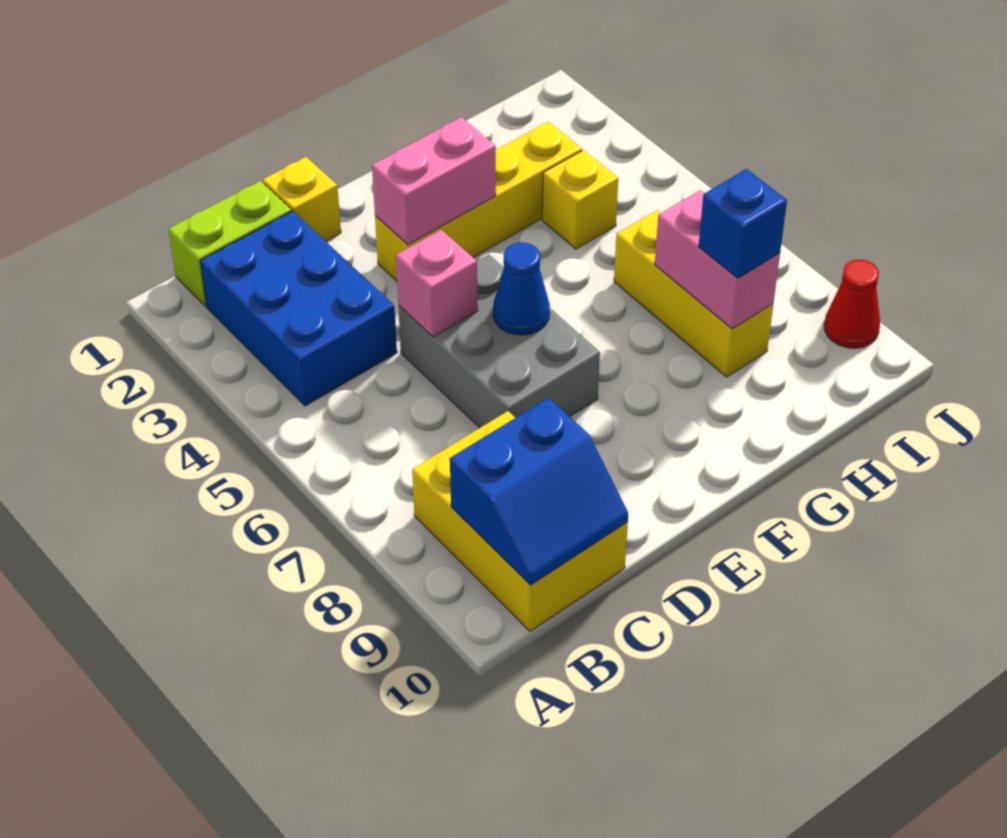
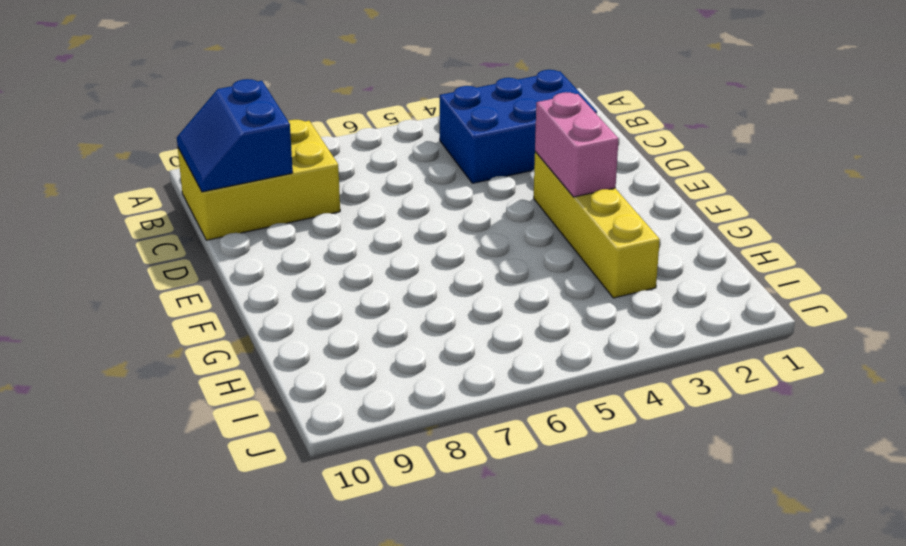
none -> lime brick B1:C1 level 1
none -> yellow brick D1 level 1
none -> grey brick D5:E7 level 1

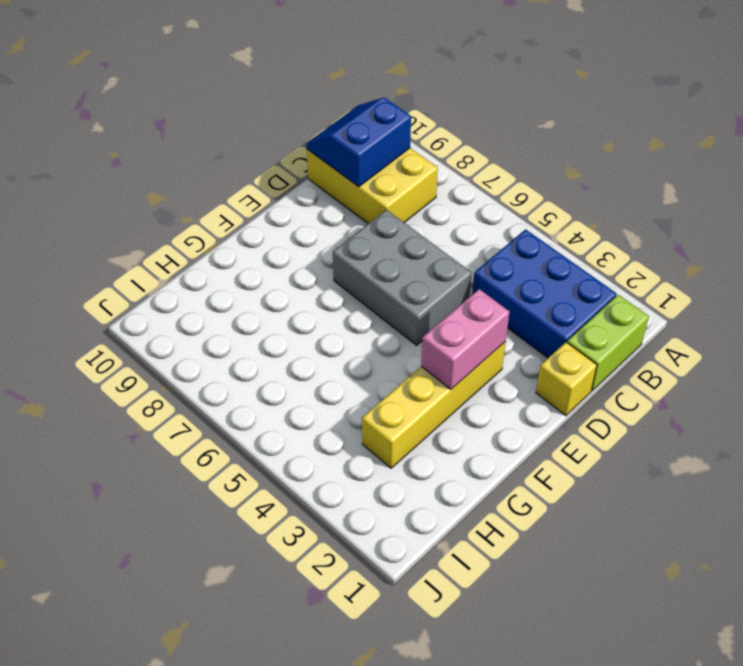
none -> yellow brick H4 level 1
none -> yellow brick H6:H8 level 1
none -> red cone J9 level 1

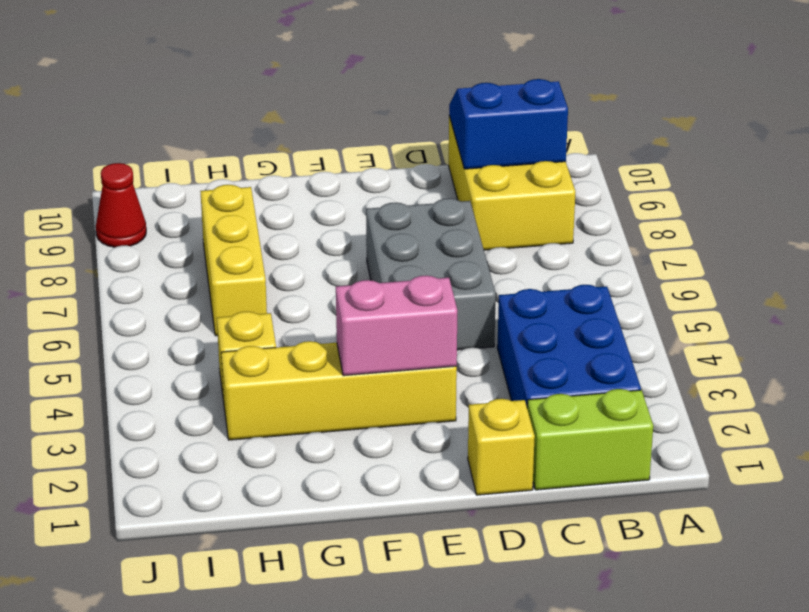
none -> pink brick D5 level 2
none -> blue cone E6 level 2
none -> pink brick H7:H8 level 2

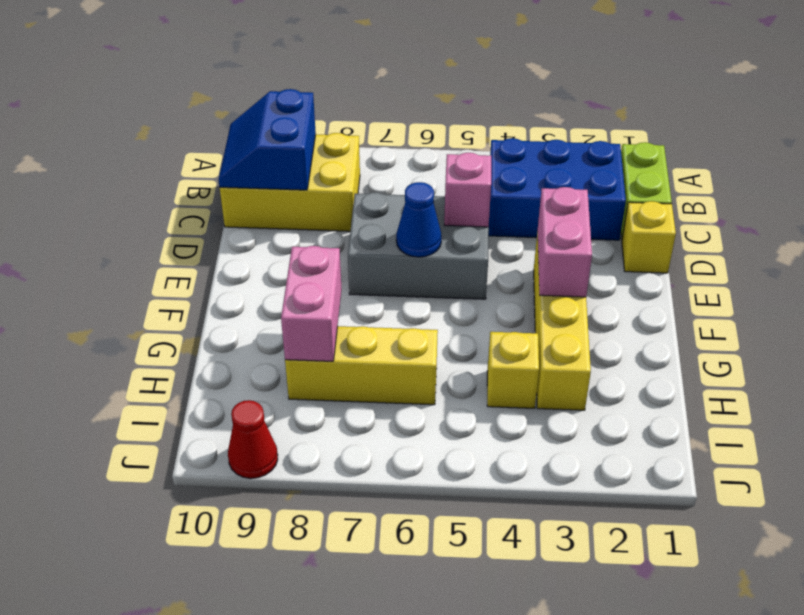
pink brick G8:H8 level 2 -> pink brick H7:H8 level 2
none -> blue brick H8 level 3

